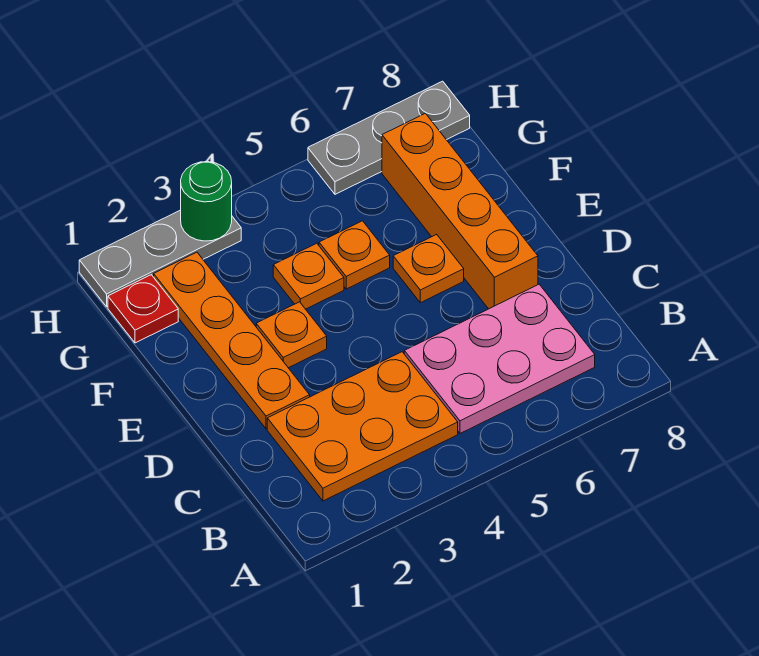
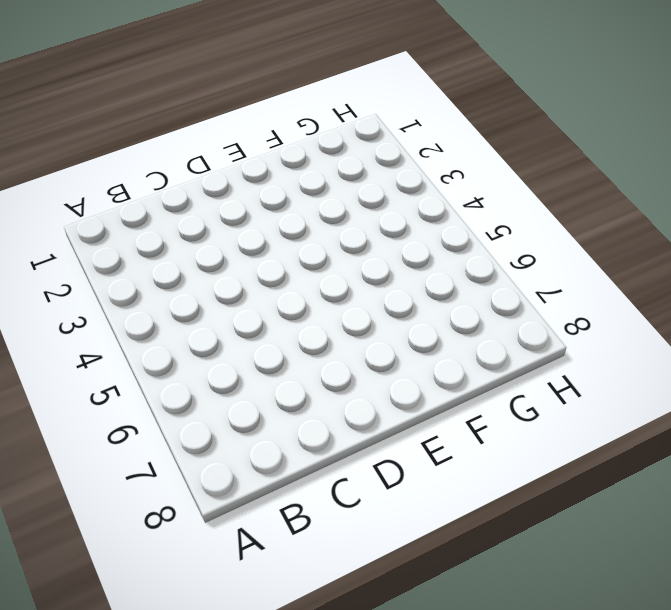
none -> orange plate B2:C4 level 1
none -> pink plate B5:C7 level 1
none -> orange plate D2:G2 level 1

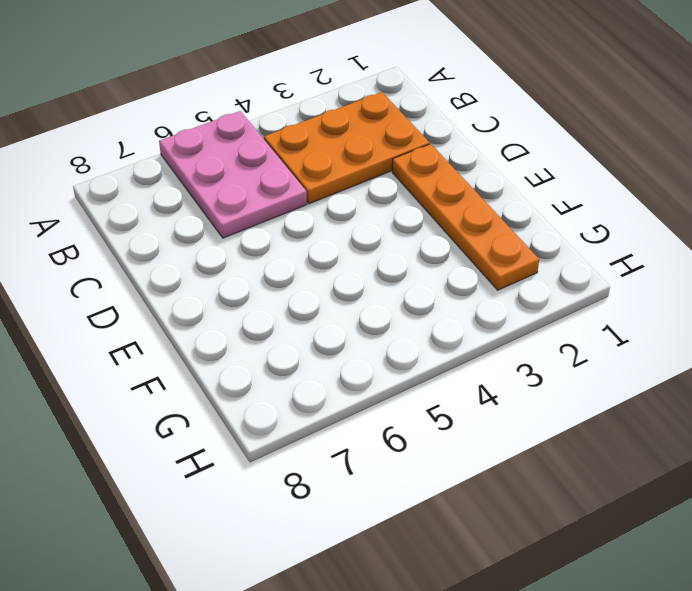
pink plate A5:C6 level 1 -> pink plate B5:C7 level 1
none -> orange brick D7:G7 level 1
none -> orange plate E3 level 1
none -> orange plate E6 level 1

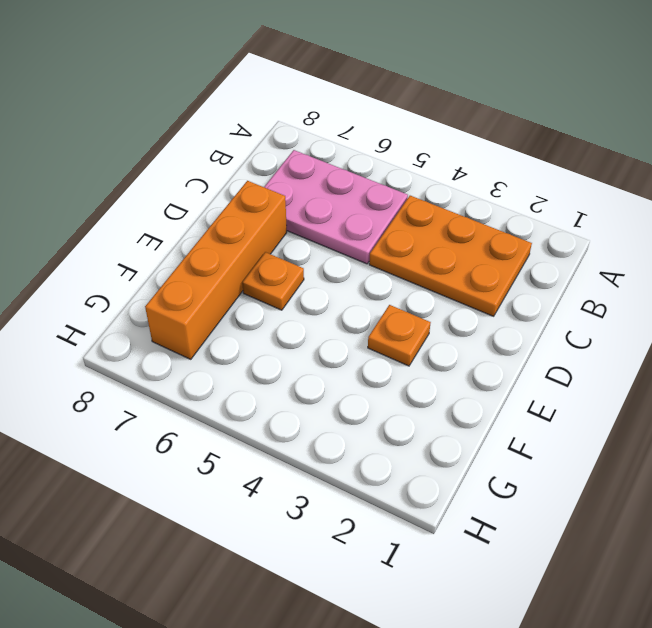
none -> orange plate D2:G2 level 1
none -> orange plate F4 level 1
none -> orange plate F5 level 1

